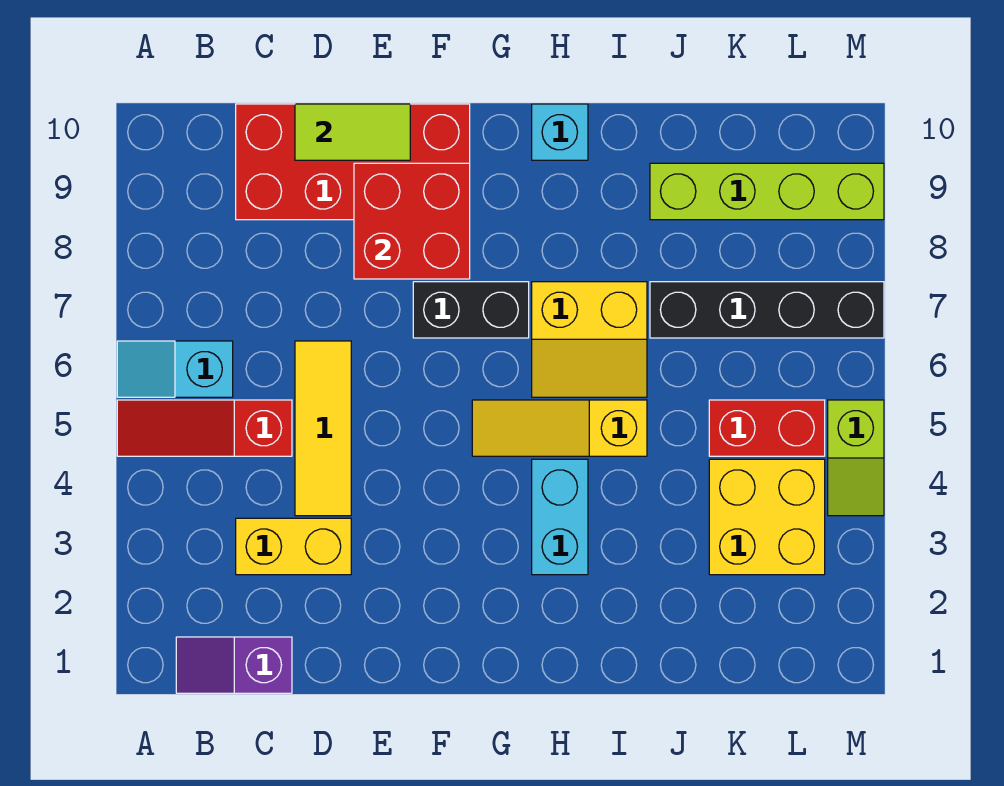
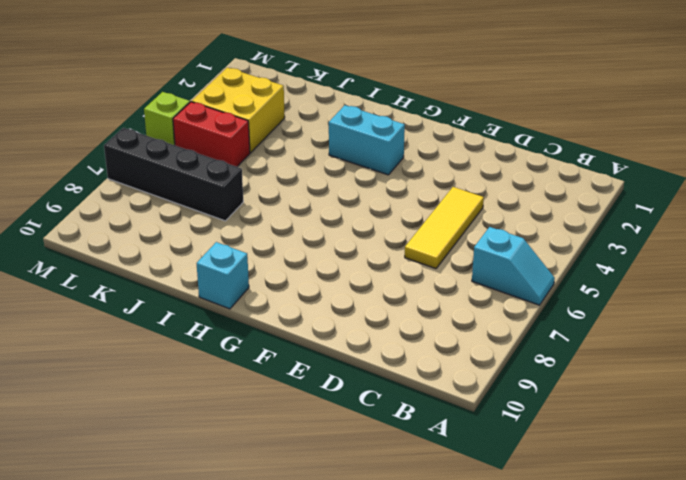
cyan brick G3:H3 level 1 -> cyan brick H3:H4 level 1
none -> red slope A5:C5 level 1 top C
none -> purple slope B1:C1 level 1 top C
none -> yellow brick C3:D3 level 1

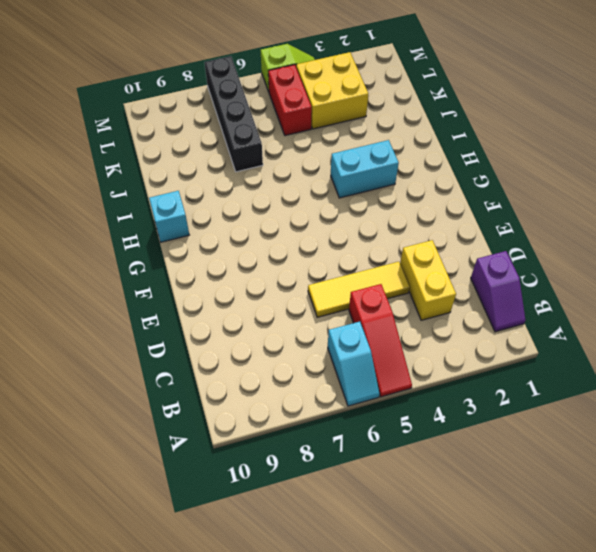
none -> red brick C9:F10 level 1
none -> black brick F7:G7 level 1
none -> yellow slope G5:I5 level 1 top I

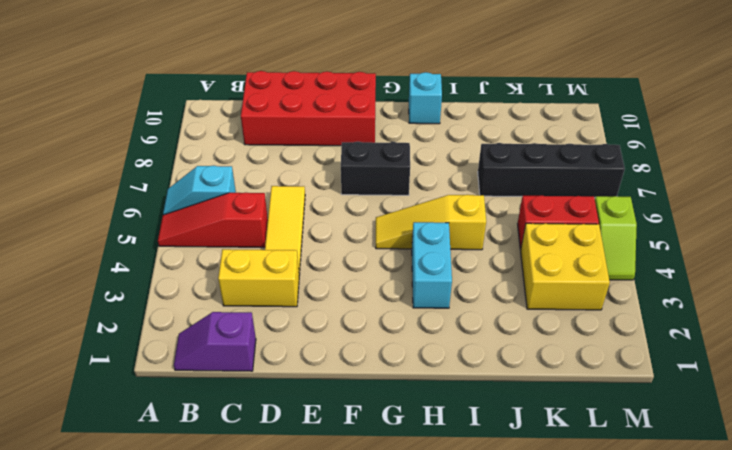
none -> yellow slope H6:I7 level 1 top 7
none -> lime brick J9:M9 level 1
none -> lime tile D10:E10 level 2

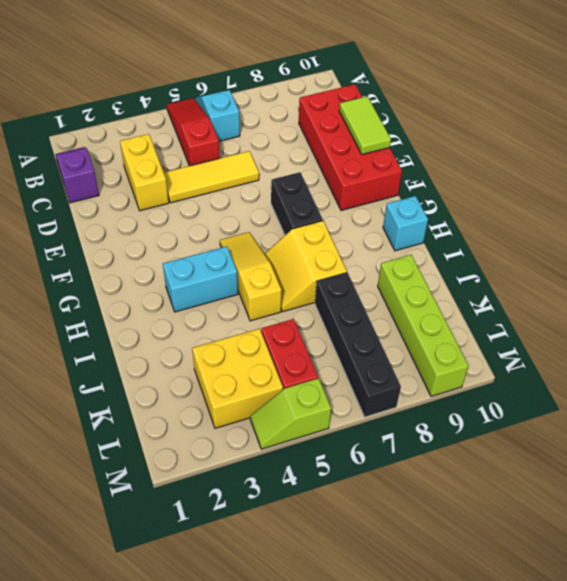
none -> red brick E8:F9 level 2

